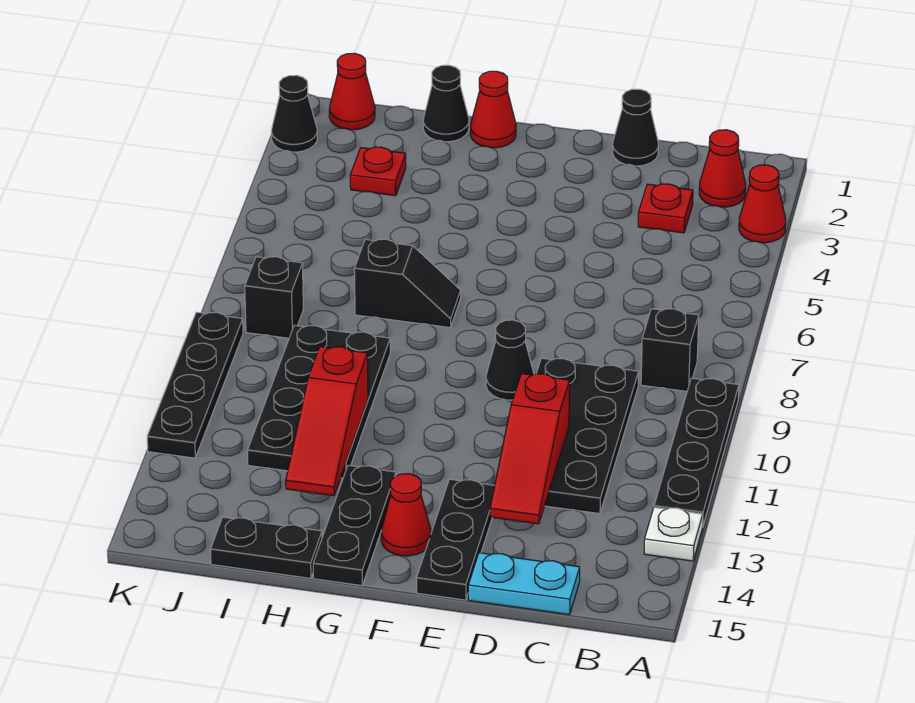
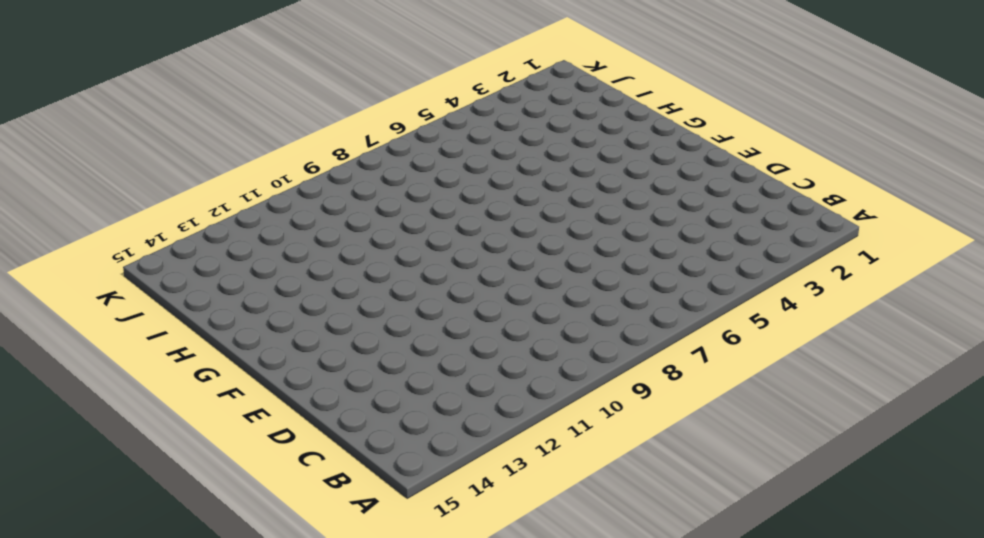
none -> red cone A3 level 1
none -> black plate A9:A12 level 1
none -> white plate A13 level 1

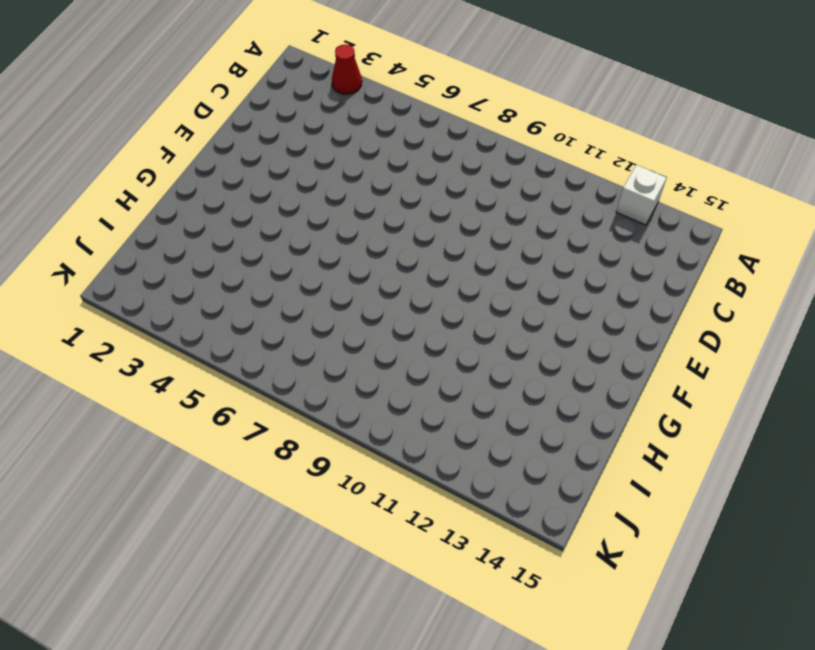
white brick A13 level 1 -> white plate A13 level 1
none -> black plate A9:A12 level 1
none -> red cone B2 level 1
none -> black brick B8 level 1

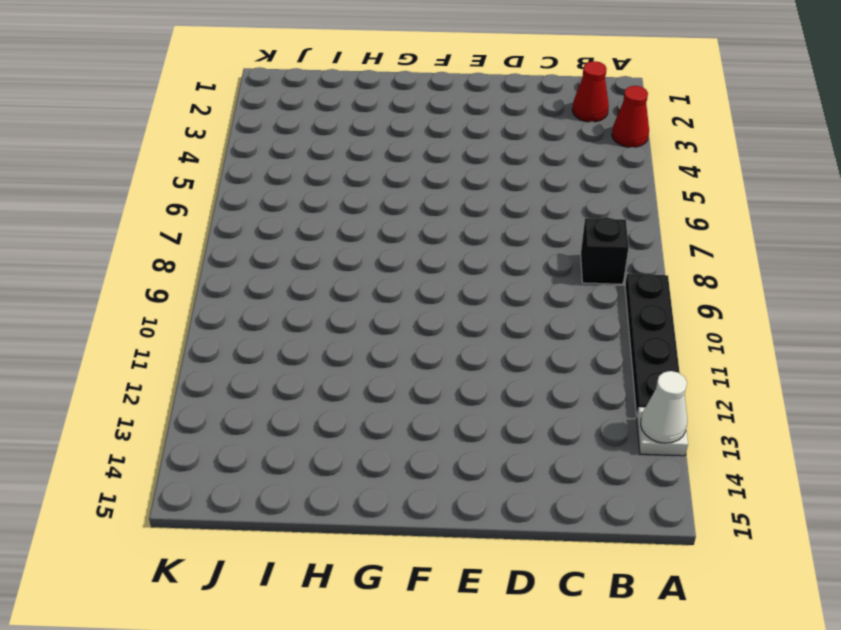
white cone A13 level 2 -> none
none -> red plate C3 level 1
none -> black plate C9:D12 level 1
none -> cyan plate C15:D15 level 1

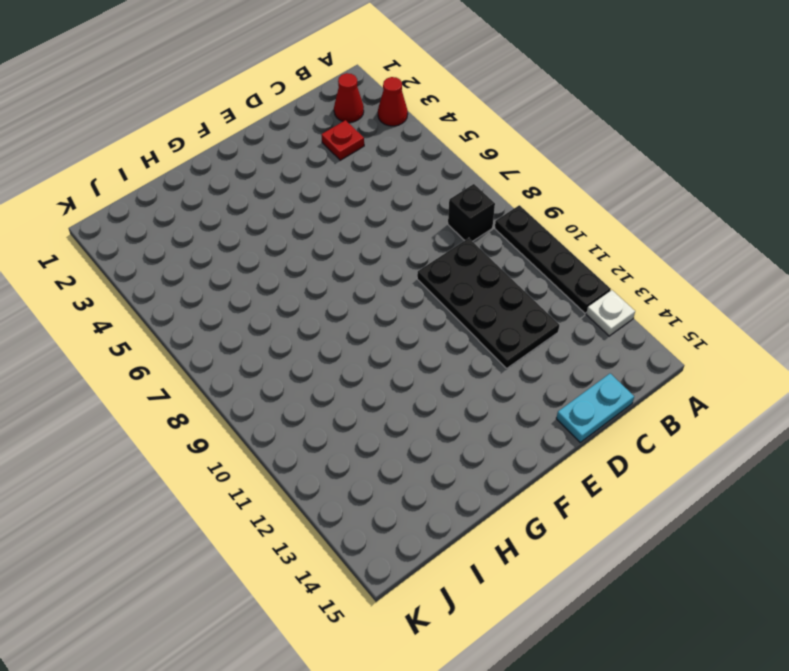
none -> black cone D1 level 1
none -> black cone E9 level 1
none -> black plate E13:E15 level 1

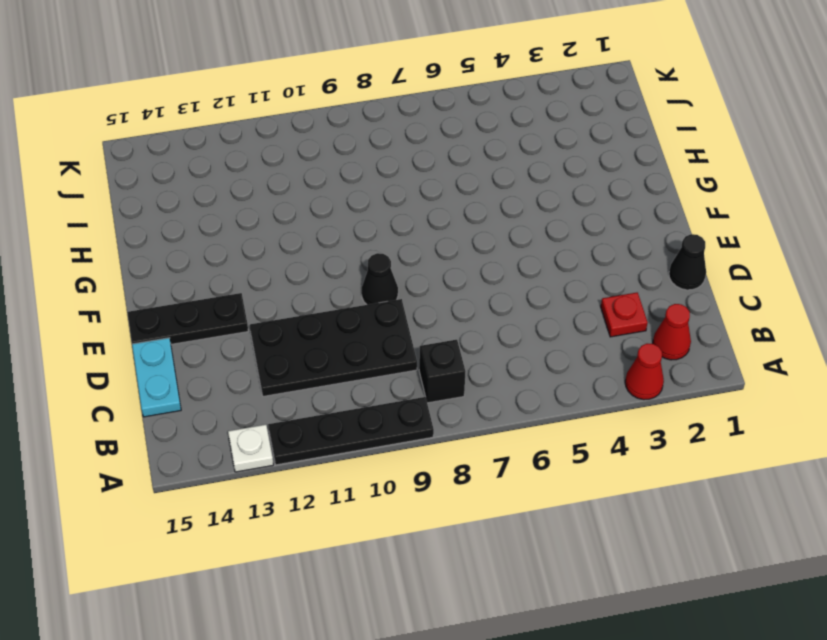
none -> red cone F14 level 1
none -> red cone G1 level 1
none -> black slope G7:H7 level 1 top H

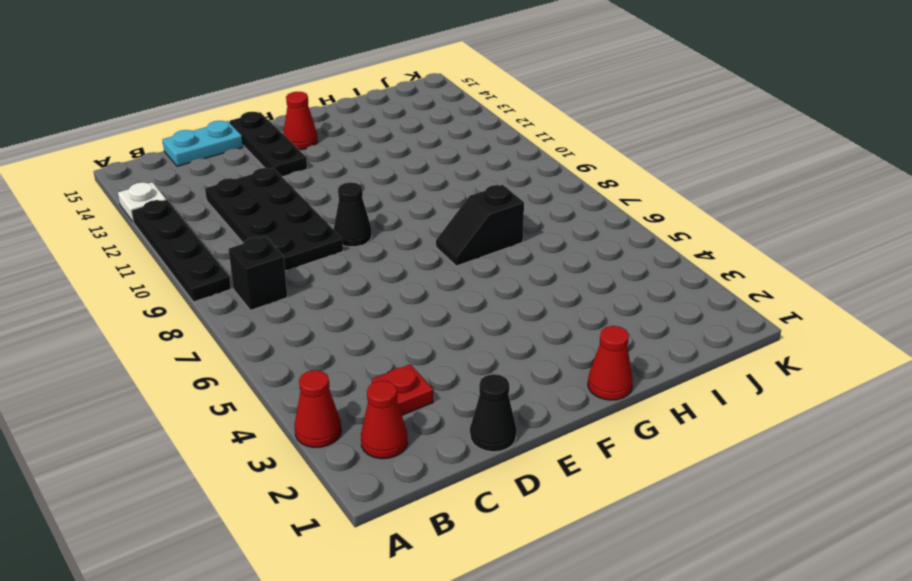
none -> black plate G13:G15 level 1
none -> black cone H1 level 1
none -> black plate H9:I12 level 1

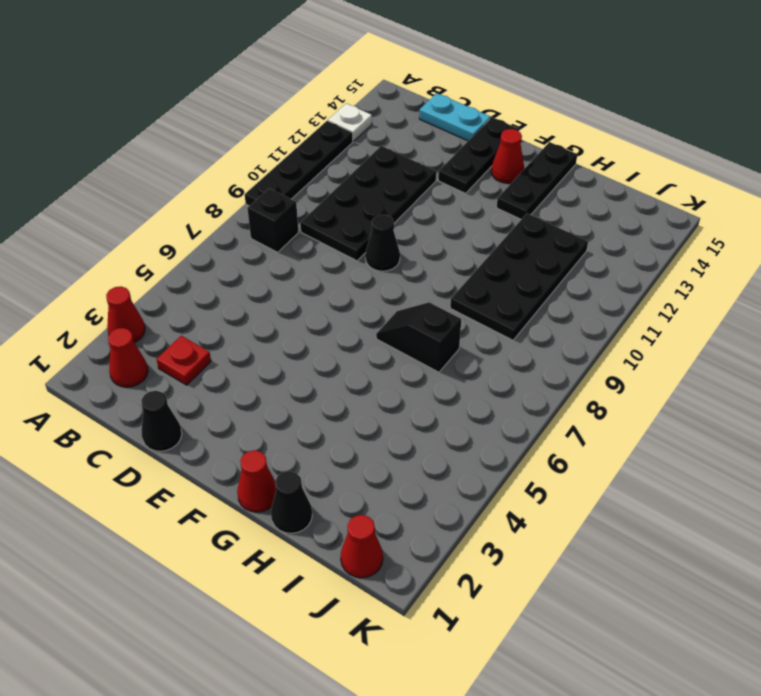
none -> black plate H15:I15 level 1
none -> red plate I3 level 1
none -> black brick J8 level 1

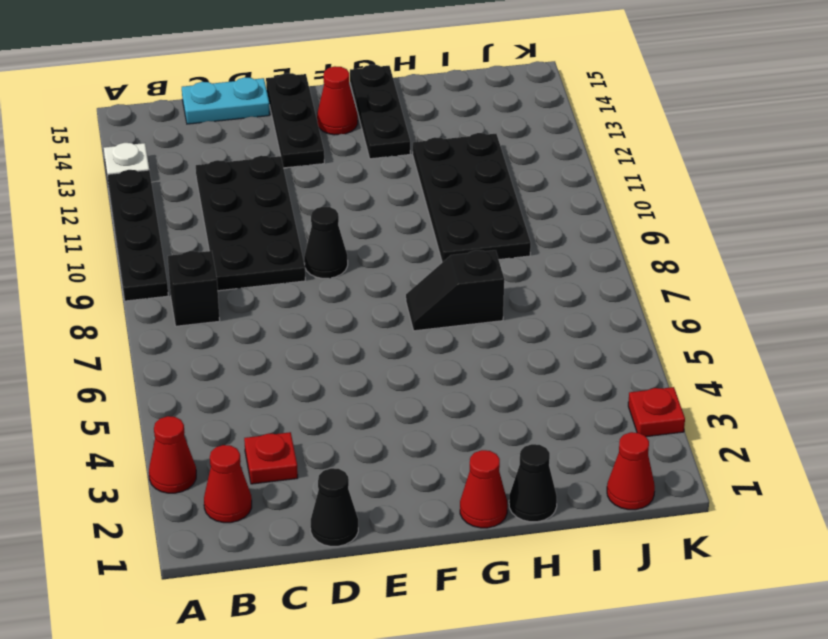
red plate K3 level 1 -> red plate I3 level 1
none -> black plate H15:I15 level 1
none -> black brick J8 level 1
none -> black cone K2 level 1

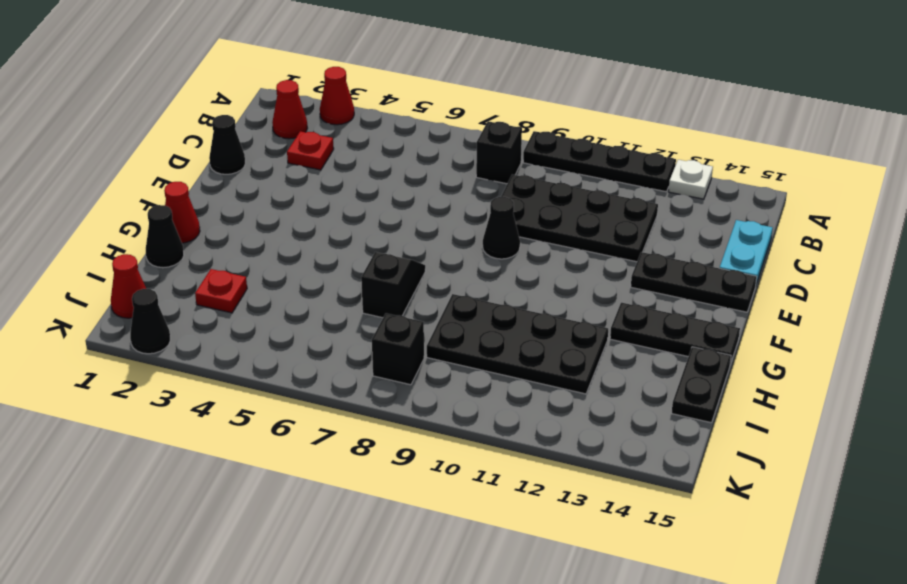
none -> red cone F14 level 1
none -> black plate K9:K12 level 1
none -> red slope D11:D13 level 2 top 11

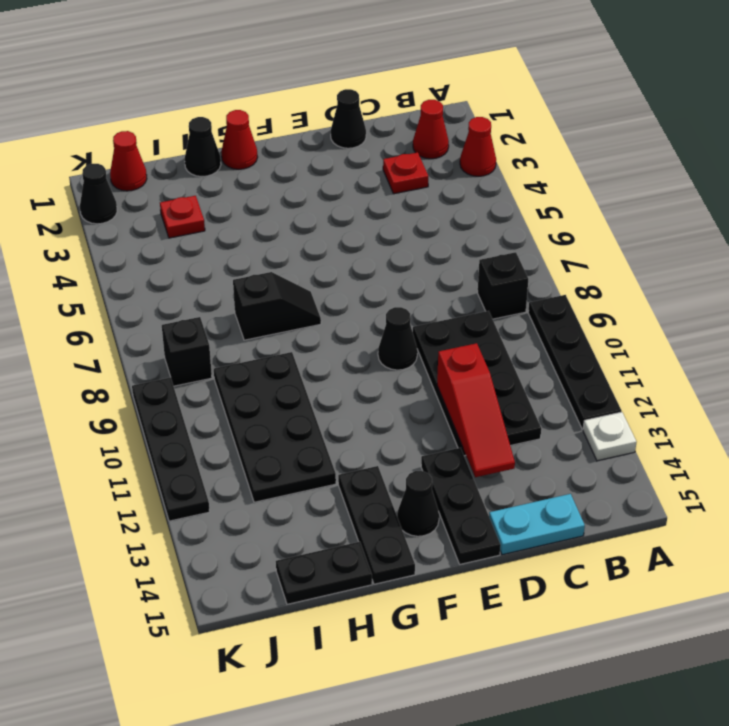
black cone F14 level 1 -> red cone F14 level 1
none -> red slope H11:H13 level 2 top 11

